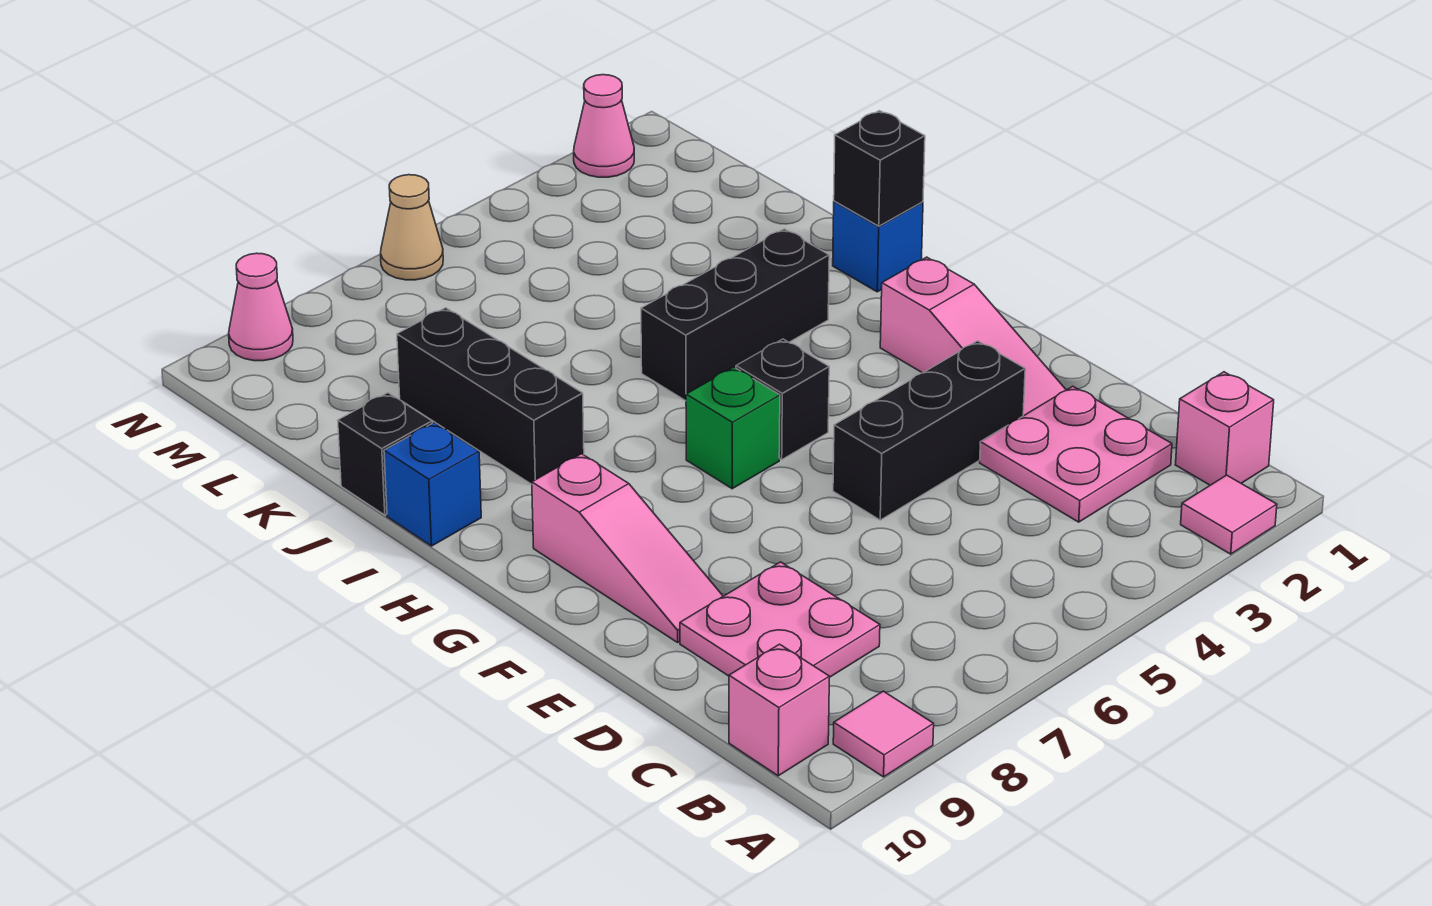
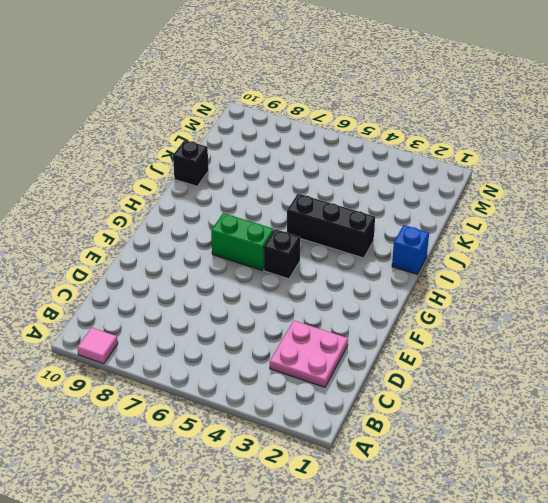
green brick G6:G7 level 1 -> green brick G6 level 1
none -> pink tile A2 level 1
none -> pink brick B1 level 1
none -> pink brick B10 level 1

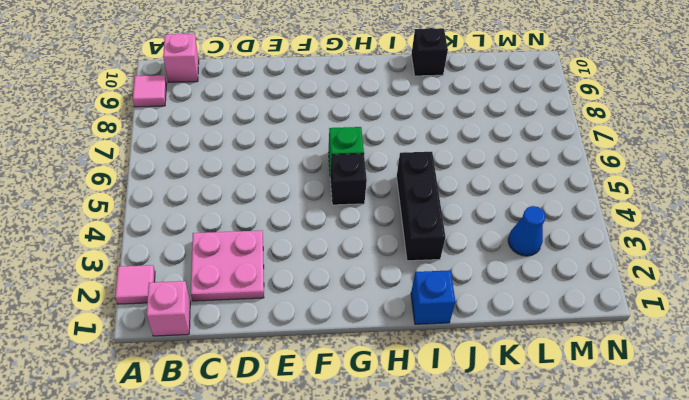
blue cone L3 level 1 -> none
none -> pink plate C8:D9 level 1
none -> pink slope E2:G2 level 1 top G
none -> black brick E3:E5 level 1

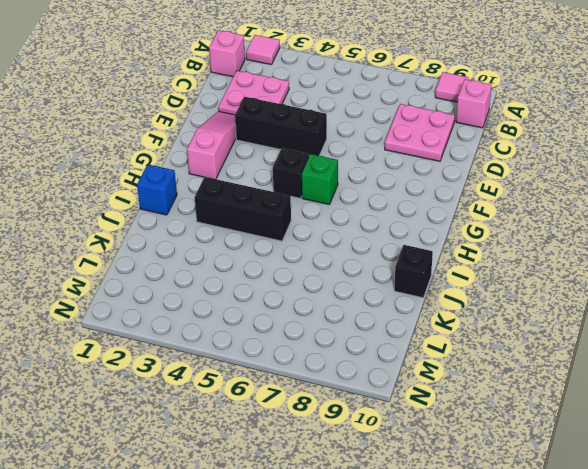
none -> pink slope E9:G9 level 1 top G
none -> black brick I8:K8 level 1
none -> blue brick I10 level 1

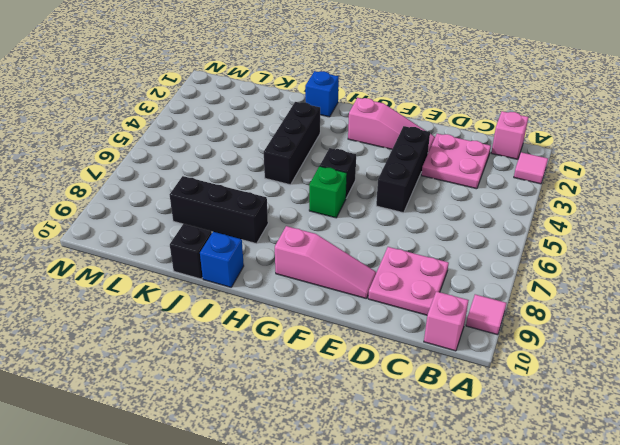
none -> pink cone N2 level 1
none -> tan cone N6 level 1
none -> pink cone N9 level 1

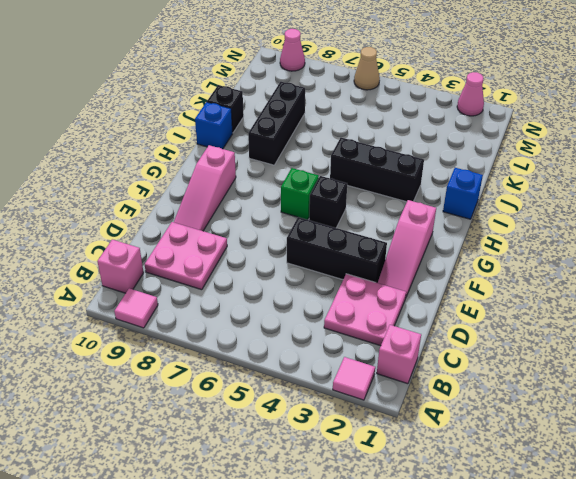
none -> black brick I1 level 2

